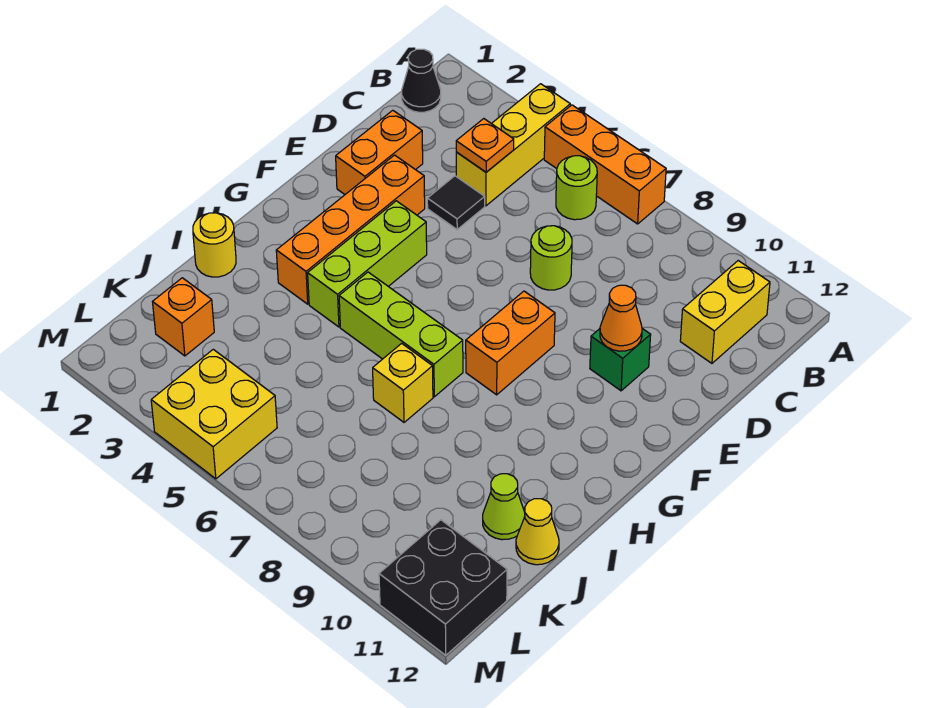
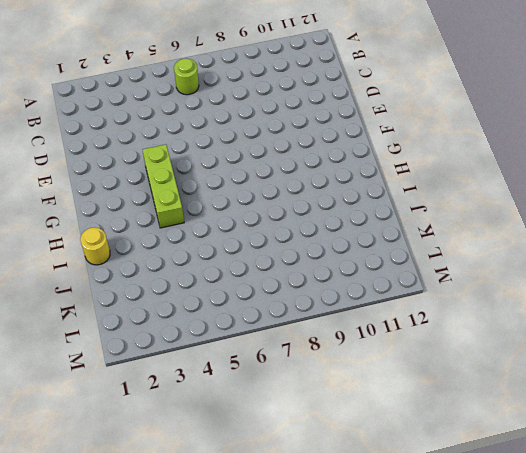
none -> yellow brick A4:C4 level 1
none -> orange brick A5:A7 level 1
none -> black cone B1 level 1

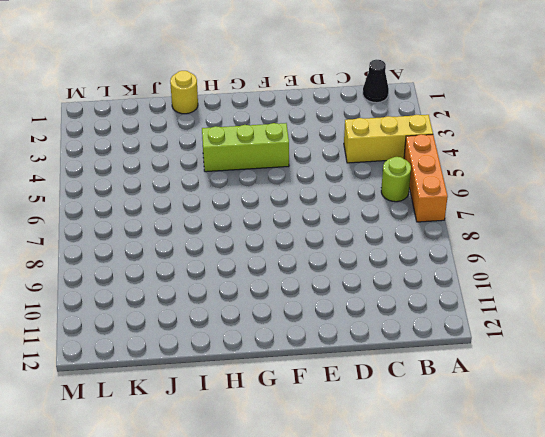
none -> yellow brick B11:C11 level 1
none -> orange brick D2:E2 level 1
none -> black tile D4 level 1

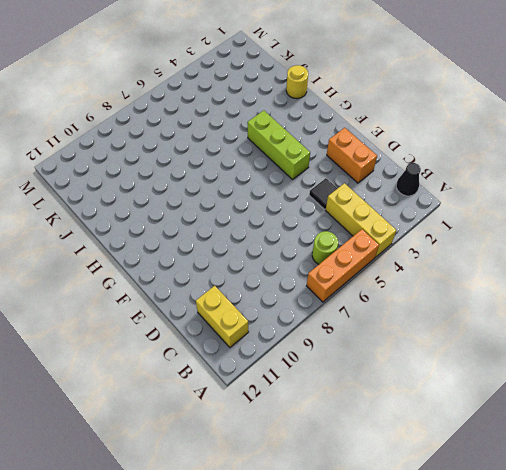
none -> lime round brick D7 level 1
none -> orange brick E3:H3 level 1
none -> green brick E10 level 1

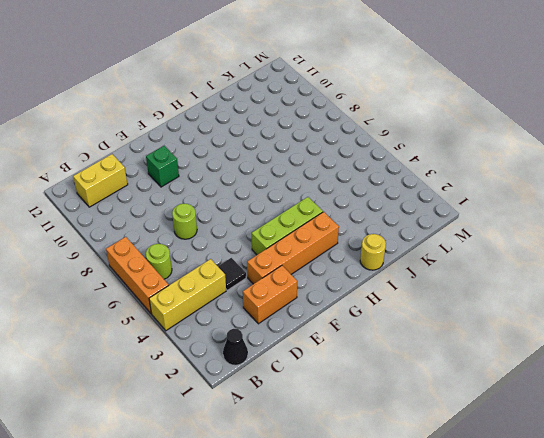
none -> orange brick F8:G8 level 1
none -> lime brick H5:H7 level 1
none -> yellow brick I7 level 1

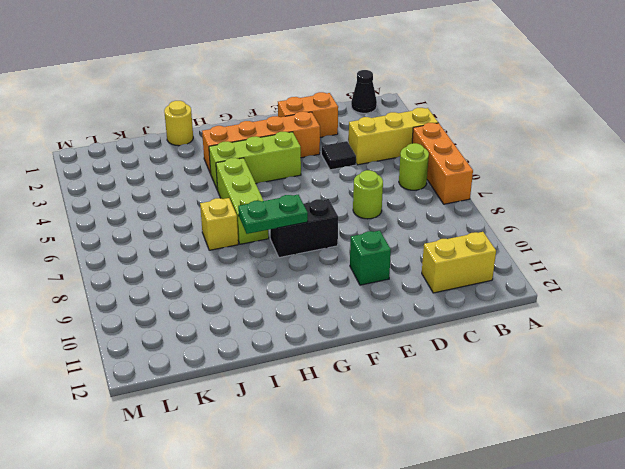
black brick F8:G8 level 1 -> orange brick F8:G8 level 1
green plate G8:H8 level 2 -> none
none -> lime cone J11 level 1
none -> yellow cone J12 level 1
none -> orange brick K2 level 1

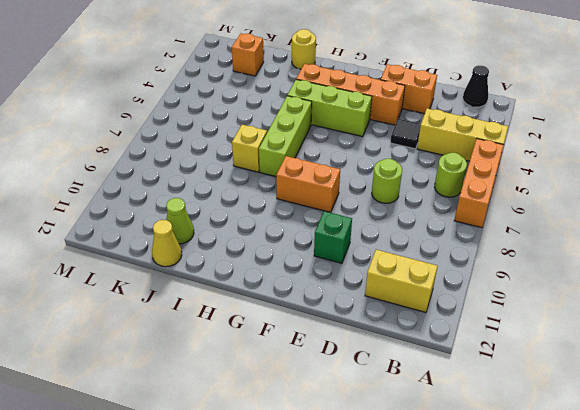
none -> yellow brick L4:M5 level 1
none -> black brick L11:M12 level 1
none -> orange plate C4 level 2

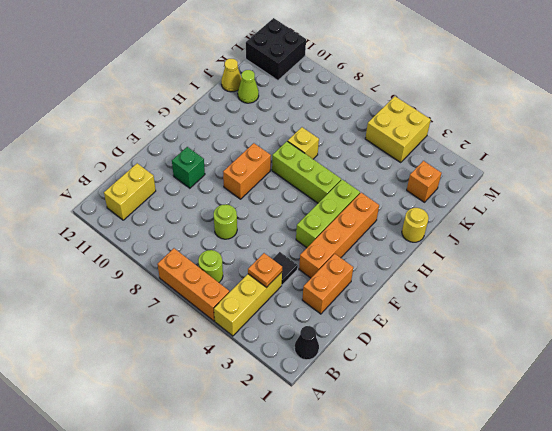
none -> orange cone E10 level 2

